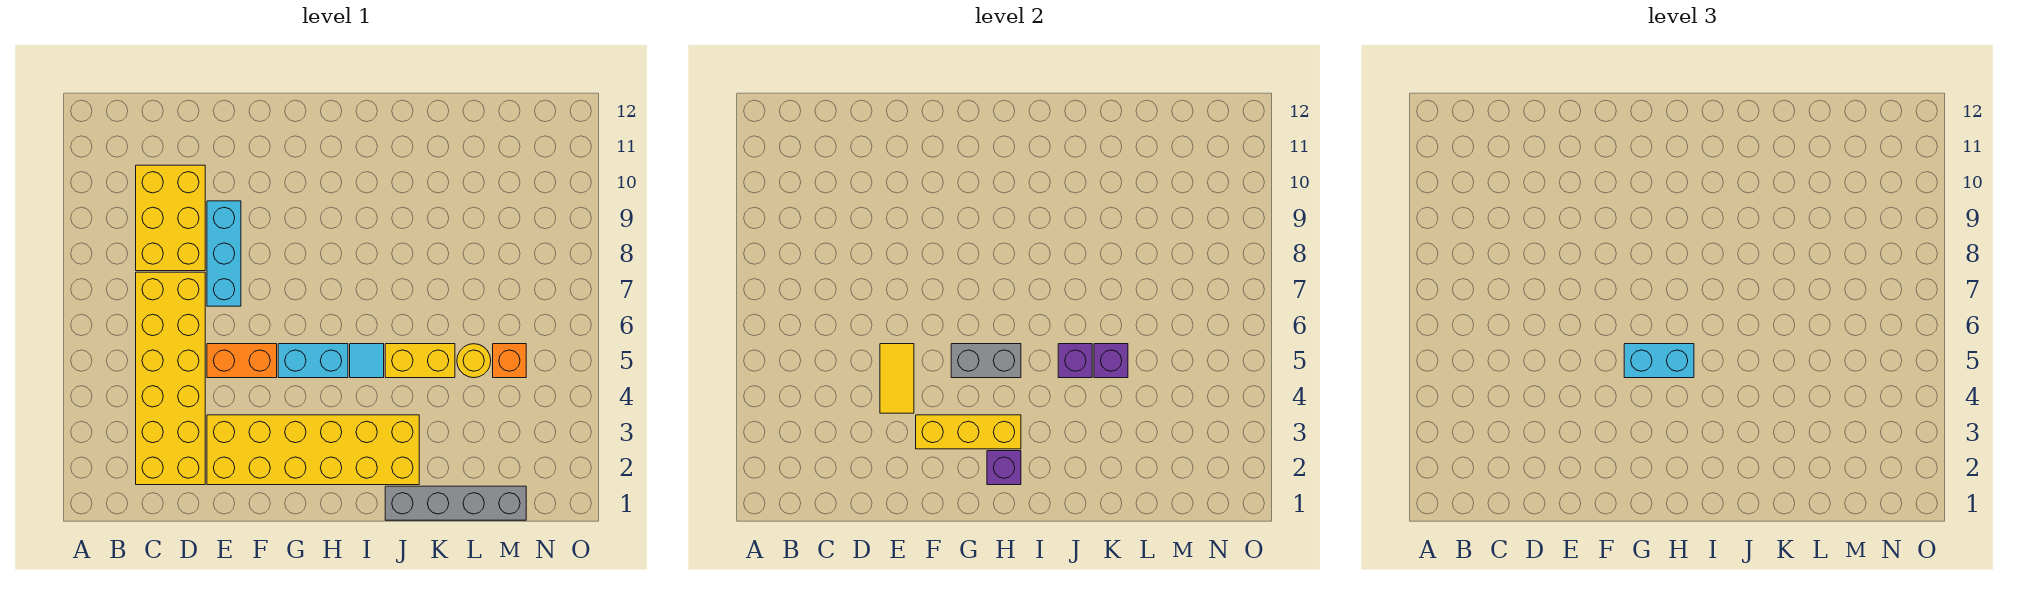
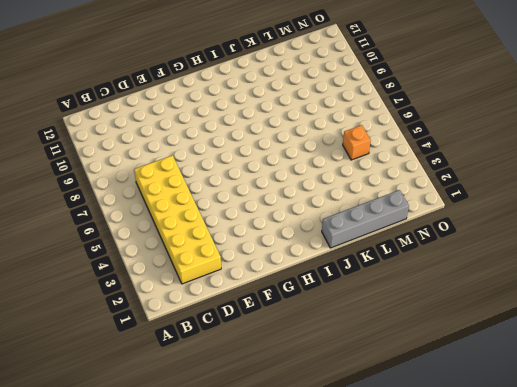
none -> yellow brick C8:D10 level 1
none -> yellow brick E2:J3 level 1
none -> orange brick E5:F5 level 1

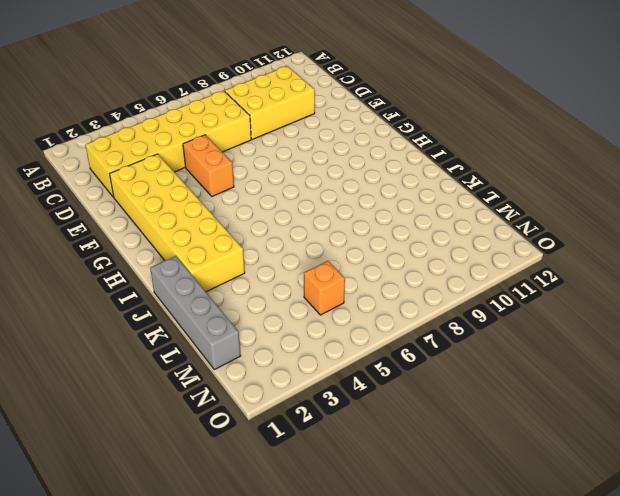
none -> cyan brick E7:E9 level 1
none -> cyan brick G5:H5 level 1
none -> cyan tile I5 level 1

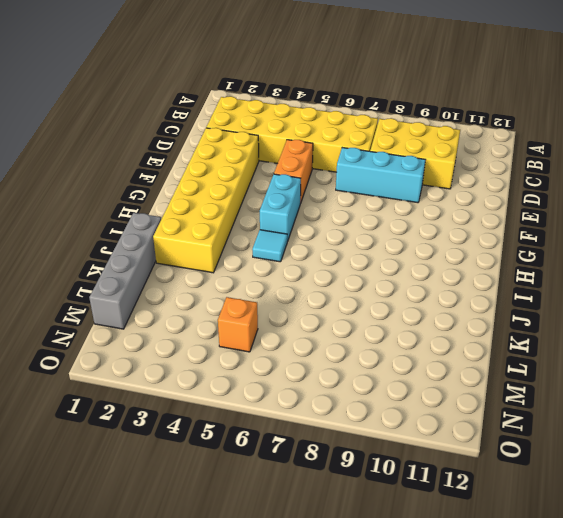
none -> yellow brick J5:K5 level 1
none -> yellow round brick L5 level 1
none -> yellow tile E4:E5 level 2

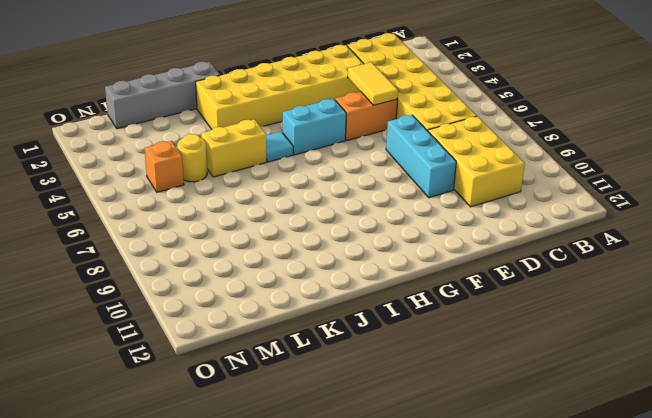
none -> yellow brick F3:H3 level 2
none -> grey brick G5:H5 level 2
none -> purple brick H2 level 2

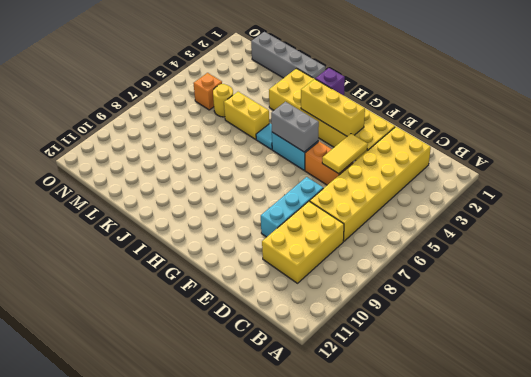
none -> purple brick J5 level 2
none -> purple brick K5 level 2
none -> cyan brick G5:H5 level 3

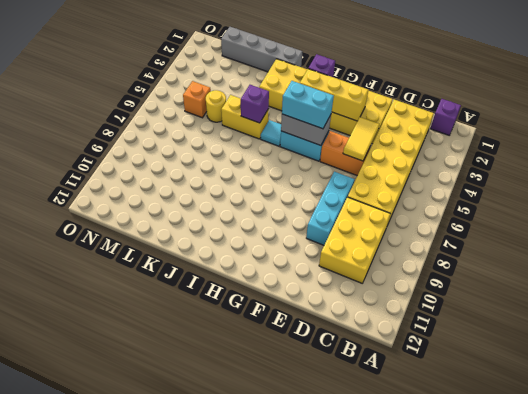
purple brick B1 level 1 -> purple brick K5 level 2

